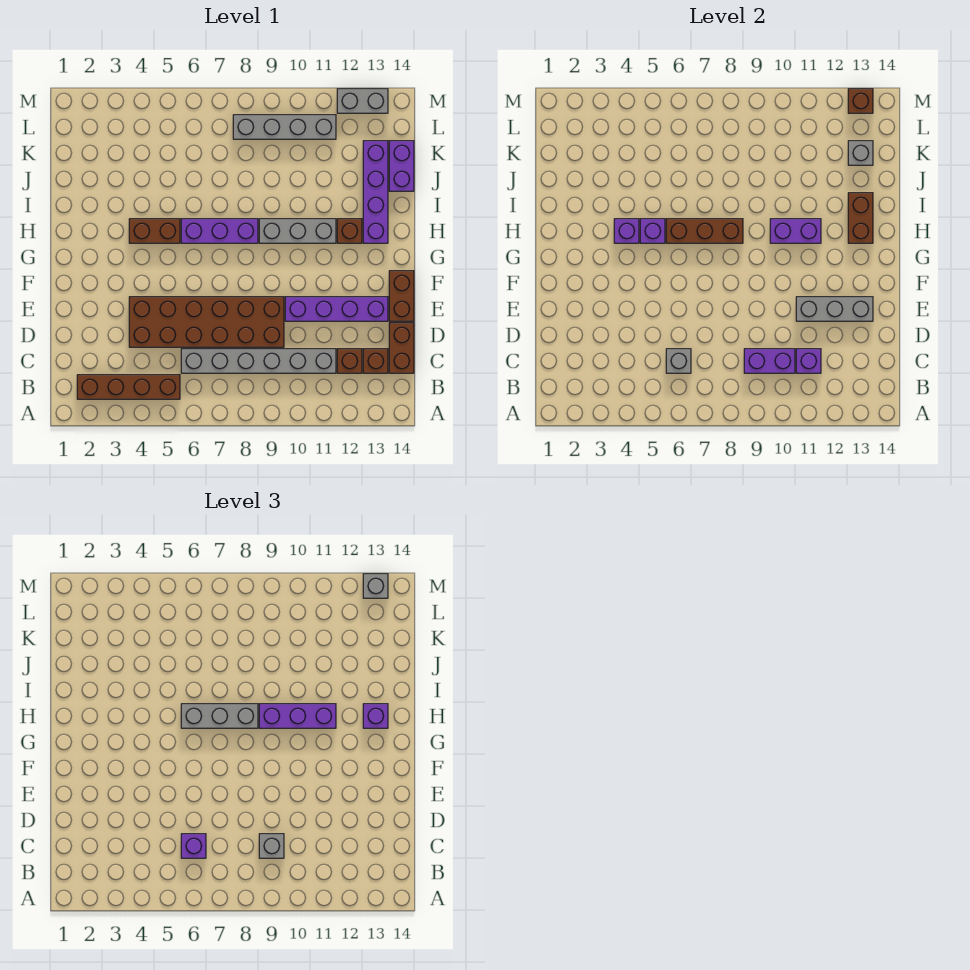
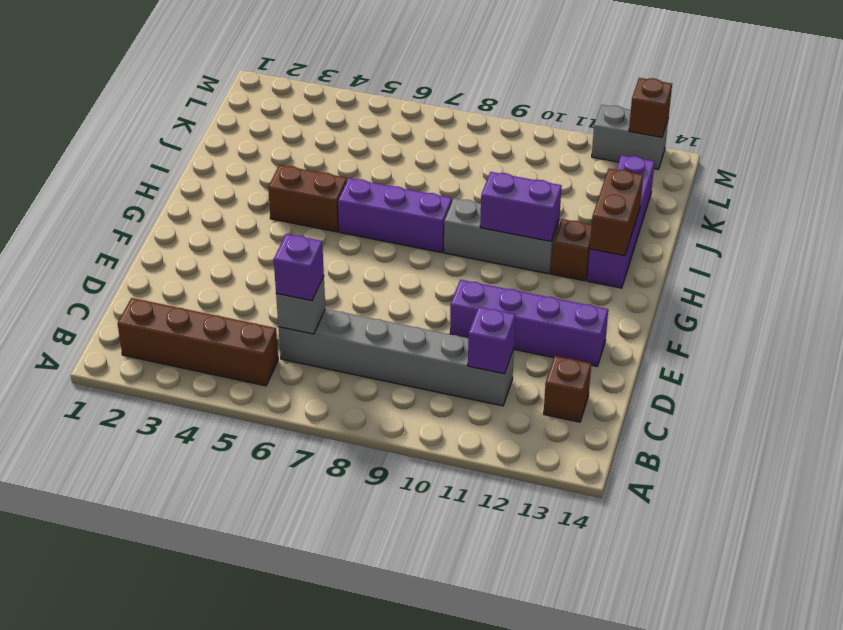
none -> brown brick C12 level 1
none -> brown brick C14:D14 level 1
none -> brown brick D4:E9 level 1
none -> brown brick E14:F14 level 1

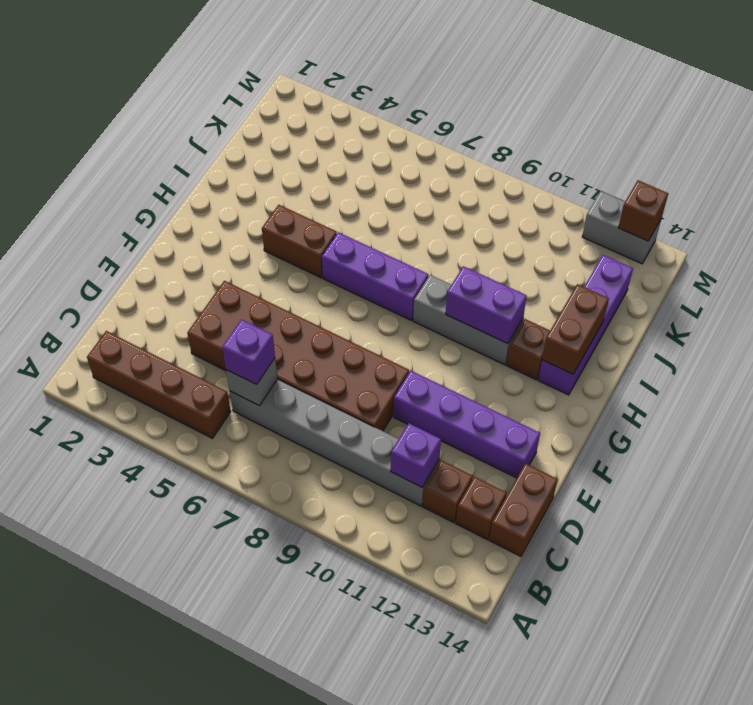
none -> brown brick E14:F14 level 1
none -> purple brick J14:K14 level 1
none -> grey brick L8:L11 level 1
none -> purple brick C9:C10 level 2

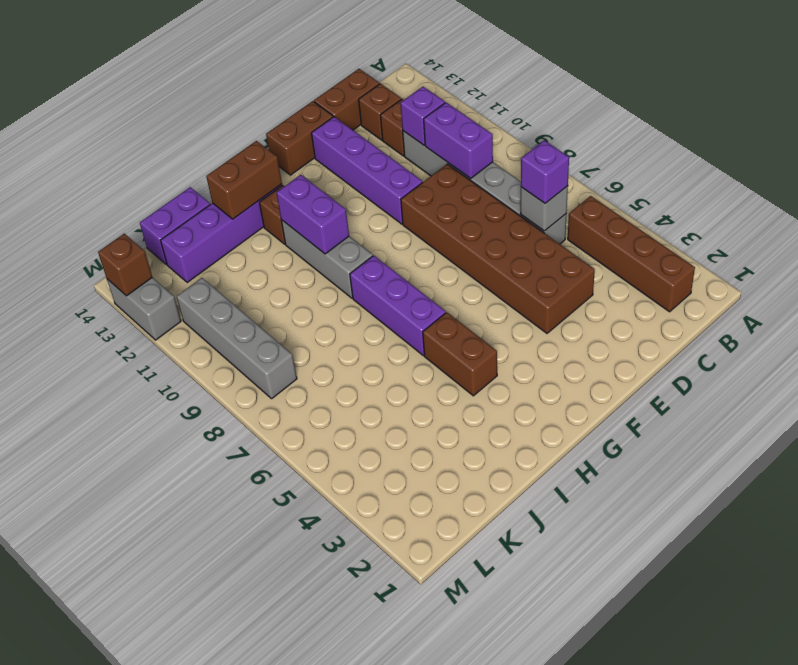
none -> grey brick E11:E13 level 2
none -> purple brick H4 level 2
none -> purple brick H5 level 2
none -> brown brick H6:H8 level 2

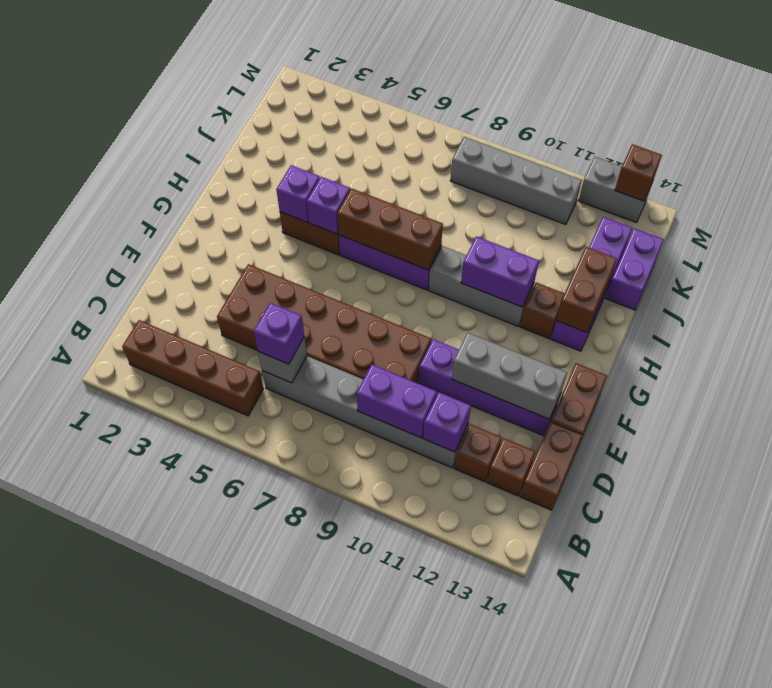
none -> grey brick K13 level 2
none -> grey brick C9 level 3
none -> grey brick H6:H8 level 3
none -> purple brick H9:H11 level 3

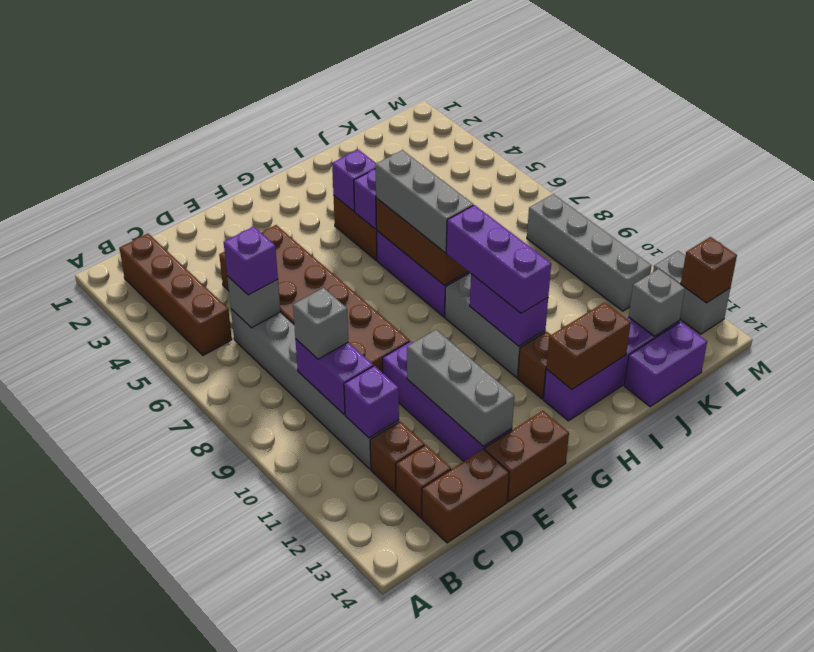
none -> purple brick H13 level 3
none -> grey brick M13 level 3

